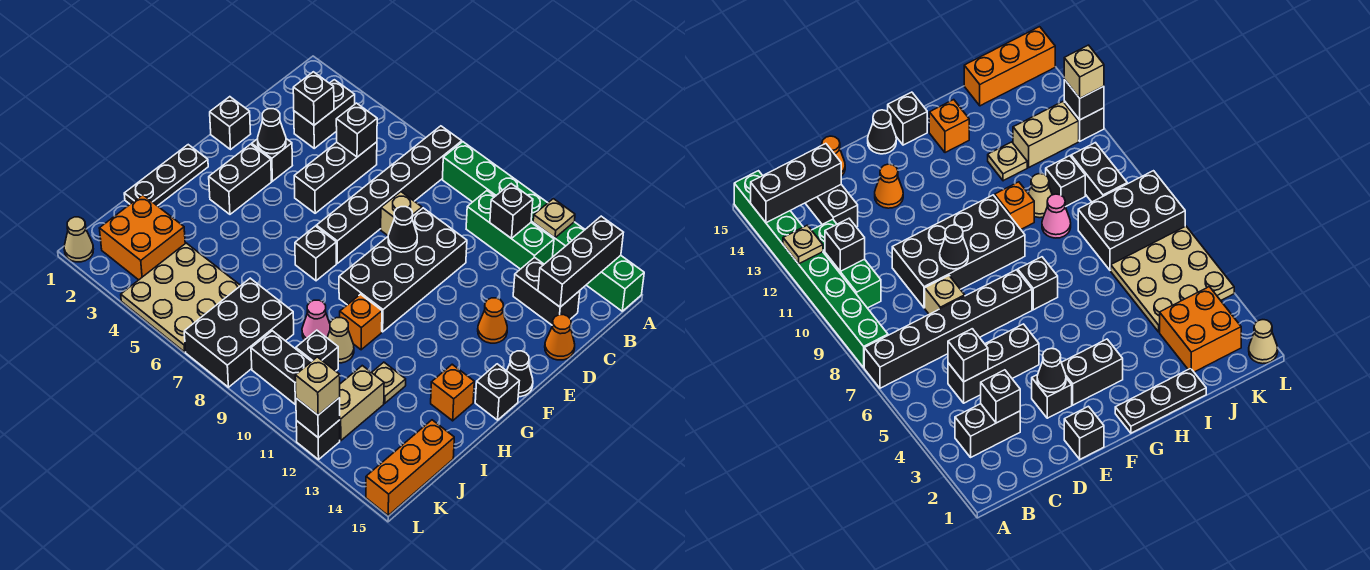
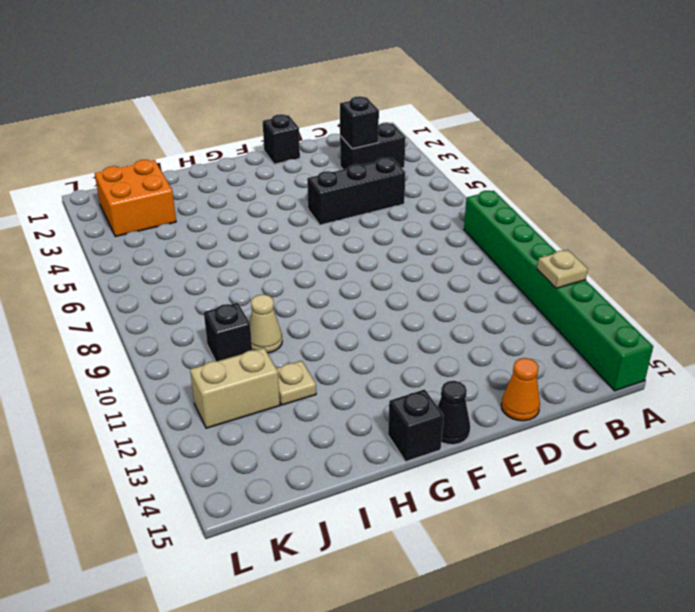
none -> black brick A7:F7 level 1
none -> green brick B10:B12 level 1
none -> black brick C13:C14 level 1
none -> tan brick D8 level 1

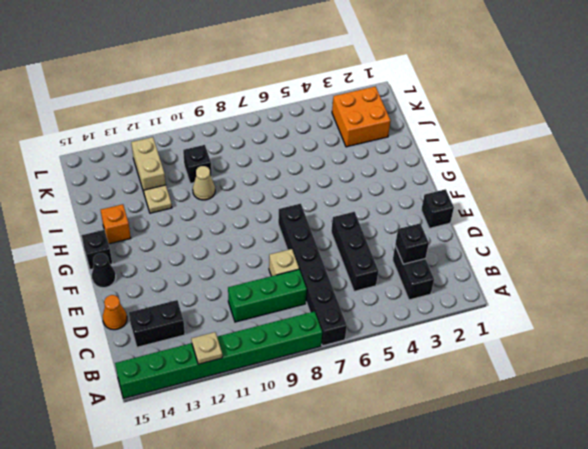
green brick C8:C10 level 1 -> green brick B10:B12 level 1
none -> black brick D9:G10 level 1
none -> black brick E3 level 1
none -> orange cone E13 level 1
none -> black brick F3:G3 level 1

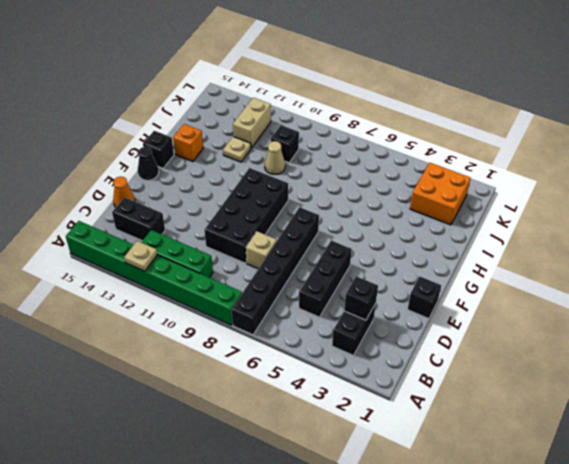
none -> black brick E3 level 1
none -> orange cone E13 level 1
none -> black brick F3:G3 level 1
none -> black plate G1:I1 level 1

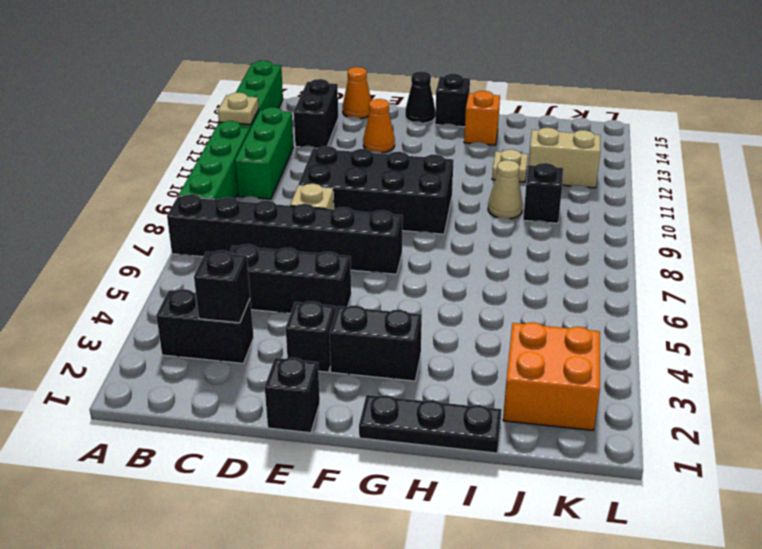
none -> black brick G7 level 1
none -> orange brick H10 level 1
none -> pink cone I9 level 1
none -> tan plate J4:L6 level 1

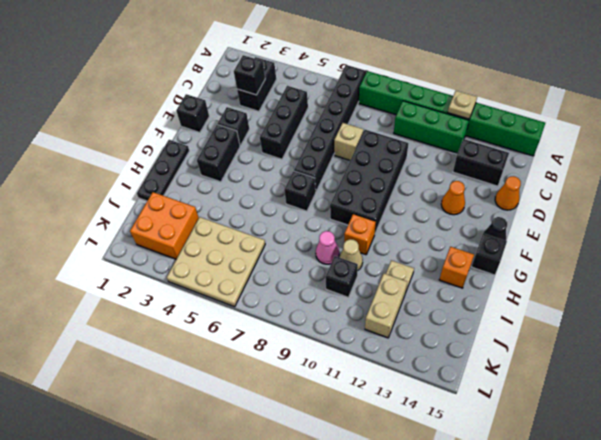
none -> black brick J7:L8 level 1
none -> orange brick J15:L15 level 1
none -> black brick K9:K10 level 1
none -> tan cone L1 level 1

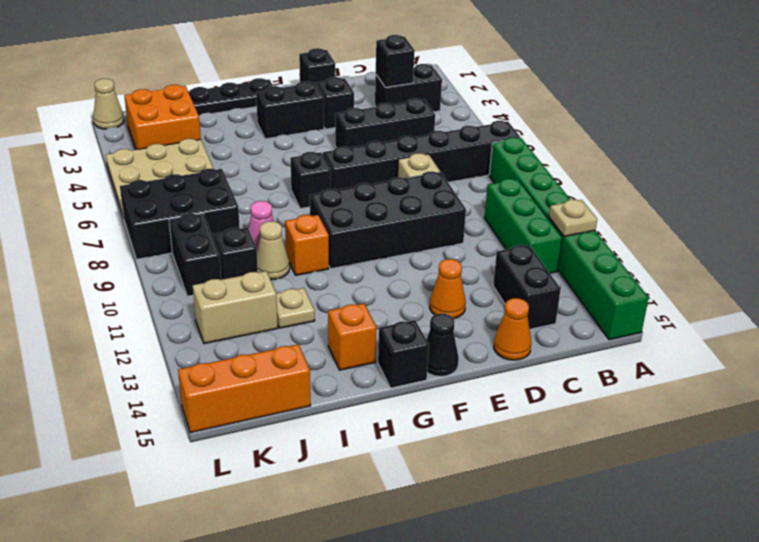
none -> black brick L12 level 1
none -> black brick A14:C14 level 2
none -> black brick B11 level 2
none -> black brick C5 level 2

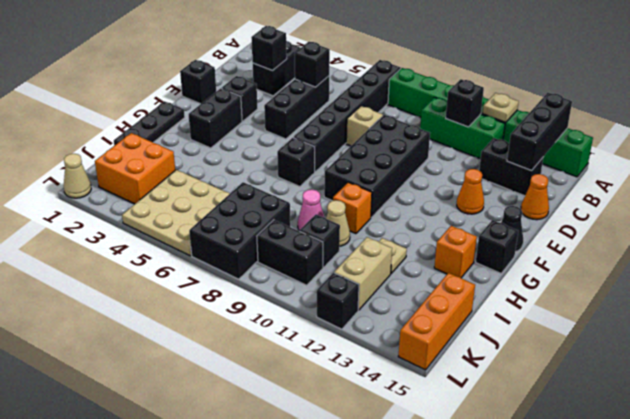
none -> black cone E3 level 2
none -> black cone E9 level 2
none -> black brick L12 level 2
none -> tan brick L12 level 3

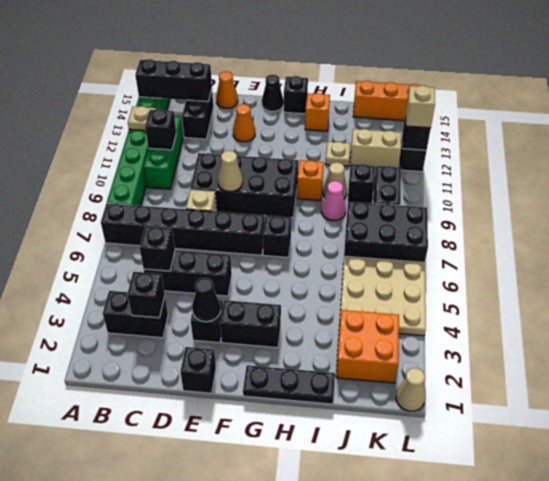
tan cone E9 level 2 -> black cone E9 level 2

